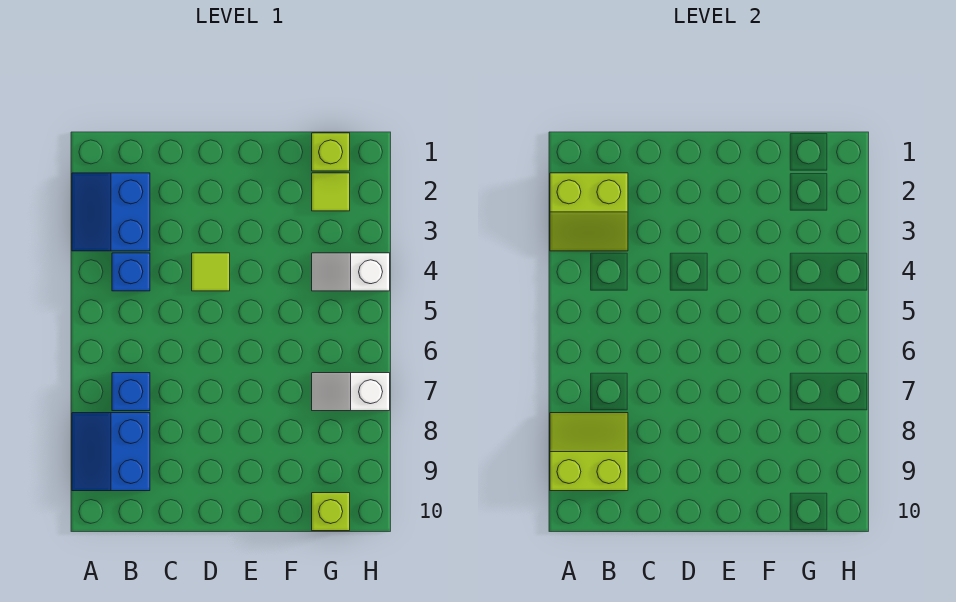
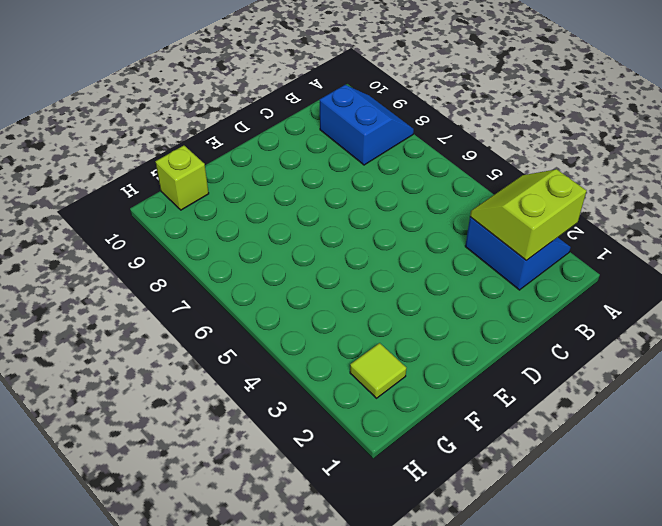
none -> blue brick B4 level 1
none -> blue brick B7 level 1
none -> lime tile D4 level 1

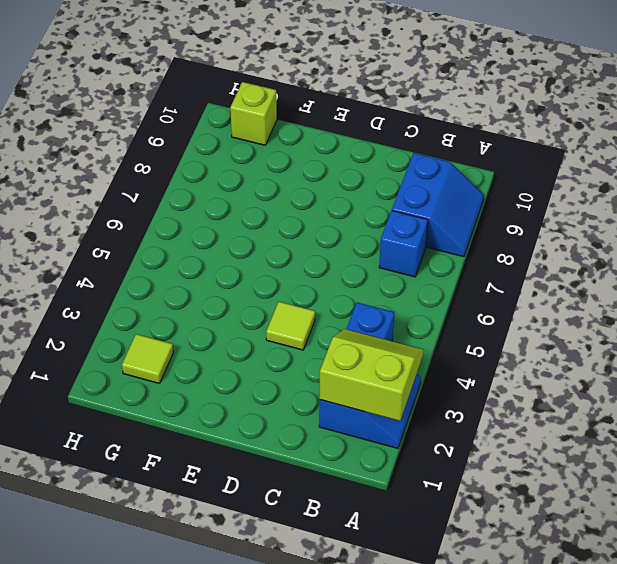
none -> lime brick G1 level 1
none -> white slope G4:H4 level 1 top H
none -> white slope G7:H7 level 1 top H

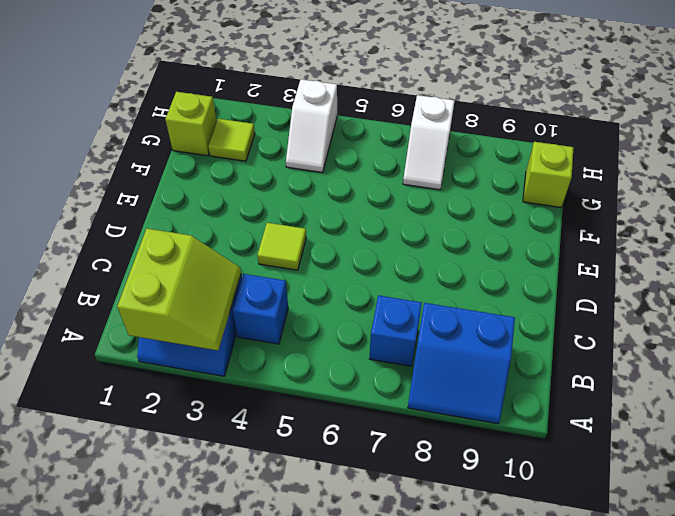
none -> lime slope A8:B9 level 2 top 9

